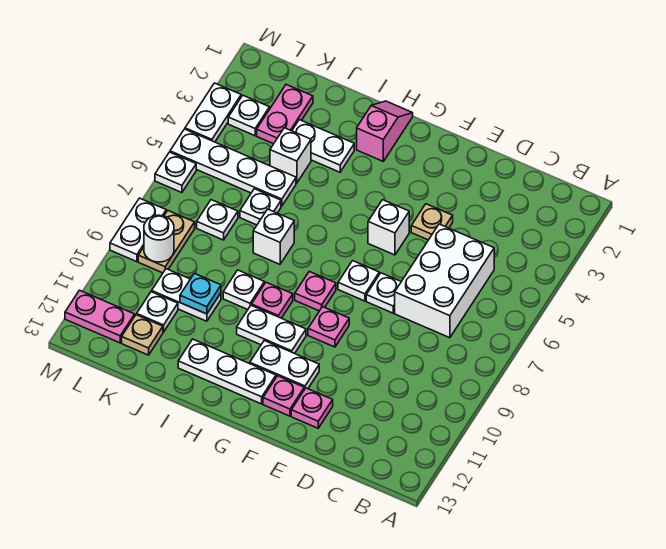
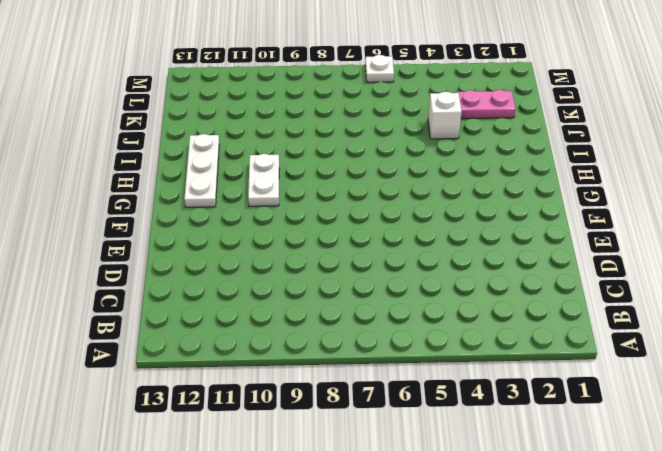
none -> white brick C5:D7 level 1
none -> tan plate E4 level 1
none -> white plate E7 level 1
none -> pink plate E12 level 1

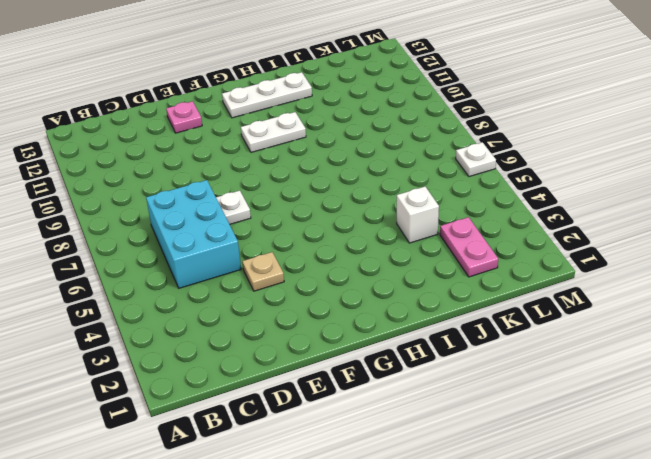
cyan brick C5:D7 level 1 -> white brick C5:D7 level 1
none -> white brick F5 level 1
none -> white plate F7 level 1
none -> pink plate F9 level 1
none -> white plate F11:G11 level 1

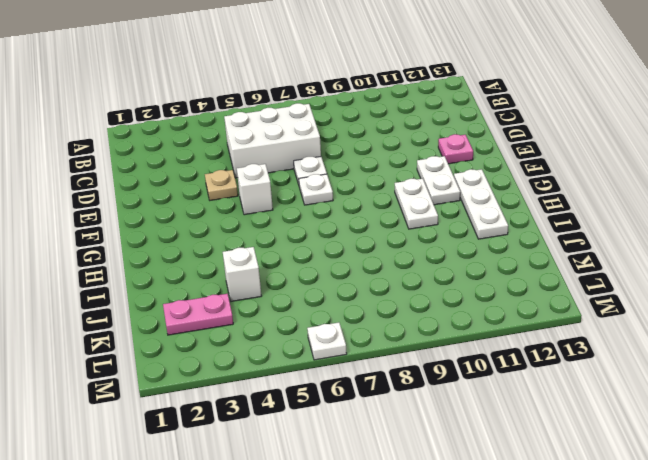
none -> pink plate F9 level 1
none -> pink plate F12 level 1
none -> pink plate G8 level 1
none -> pink slope H1:H2 level 1 top 2

